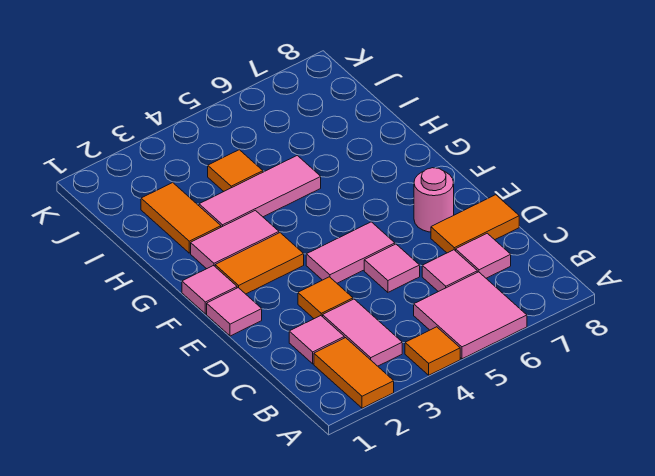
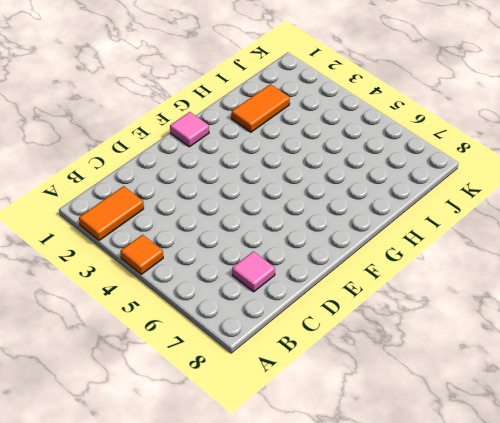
none -> pink tile A5:B6 level 1
none -> pink tile B3:C3 level 1
none -> pink tile C2 level 1

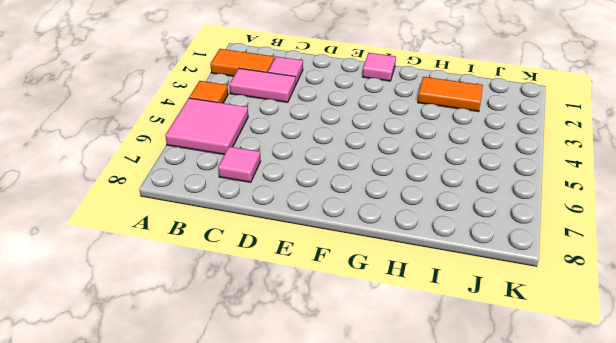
none -> pink tile C6 level 1
none -> orange tile D3 level 1
none -> pink tile D5 level 1

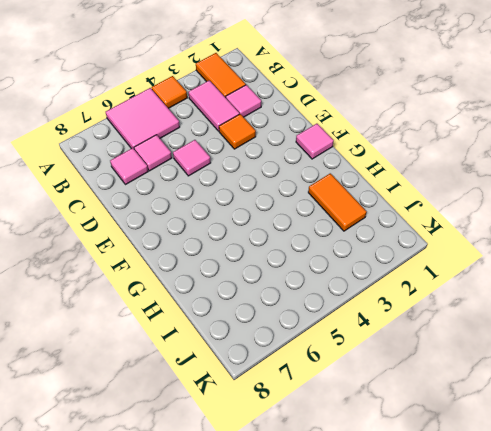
none -> orange tile D7:D8 level 1
none -> pink tile E1 level 1
none -> pink tile E4:E5 level 1

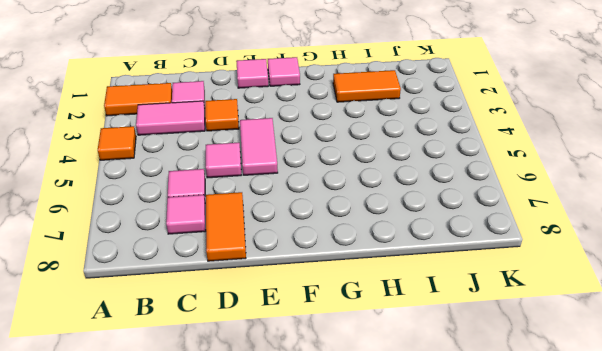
none -> pink tile A5:B6 level 1
none -> pink round brick E7 level 1
none -> orange tile F2:F3 level 1

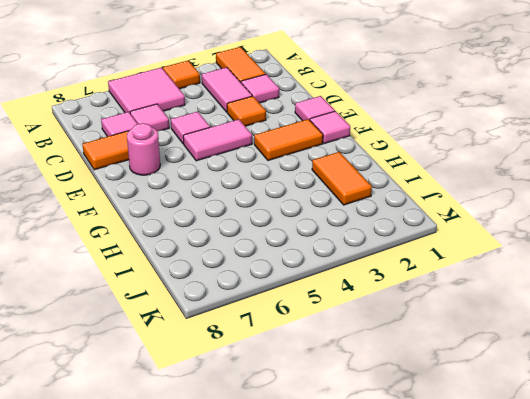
none -> pink tile G2:G3 level 1
none -> pink tile H3:H5 level 1
none -> orange tile I4 level 1

